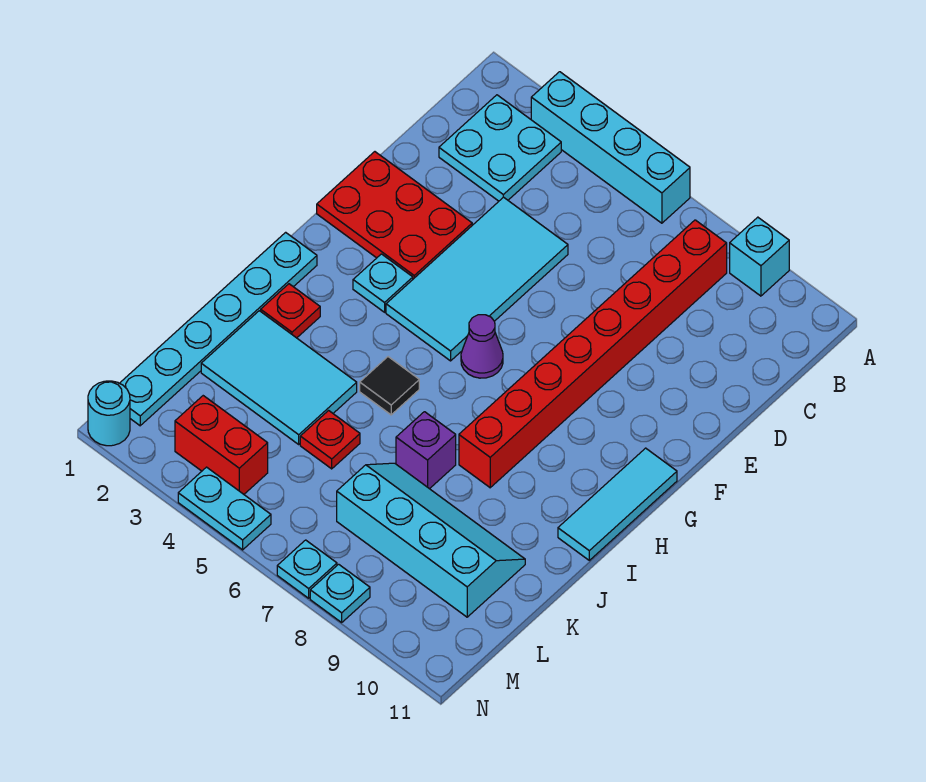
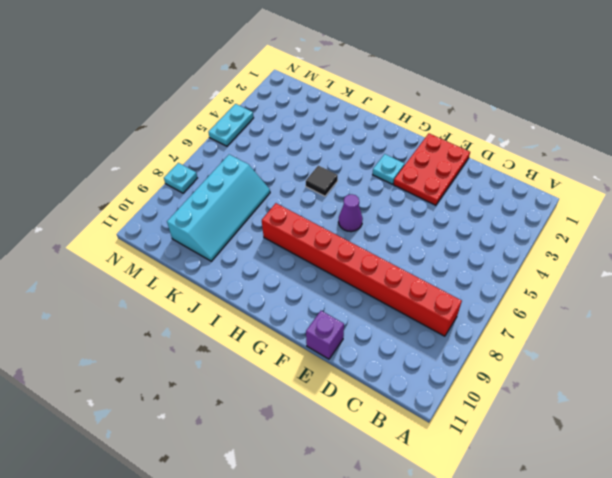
purple brick E11 level 1 -> purple brick J7 level 1
none -> cyan brick A3:A6 level 1
none -> cyan brick A9 level 1
none -> cyan plate B2:C3 level 1

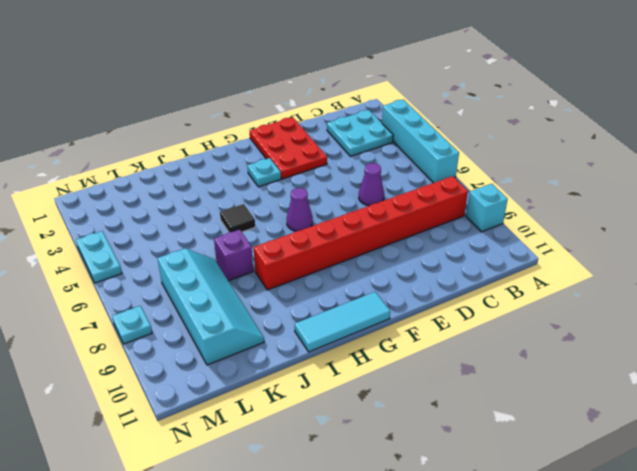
purple cone D6 level 1 -> none
none -> cyan tile D4:G5 level 1
none -> cyan plate H1:M1 level 1
none -> red plate I2 level 1

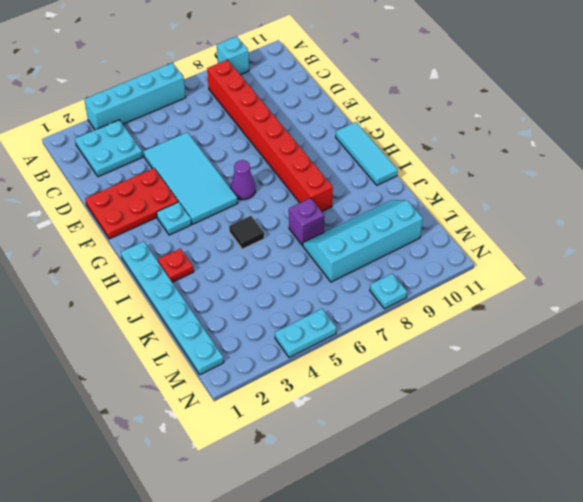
none -> cyan tile J2:K4 level 1
none -> red plate K5 level 1
none -> red brick M3:M4 level 1

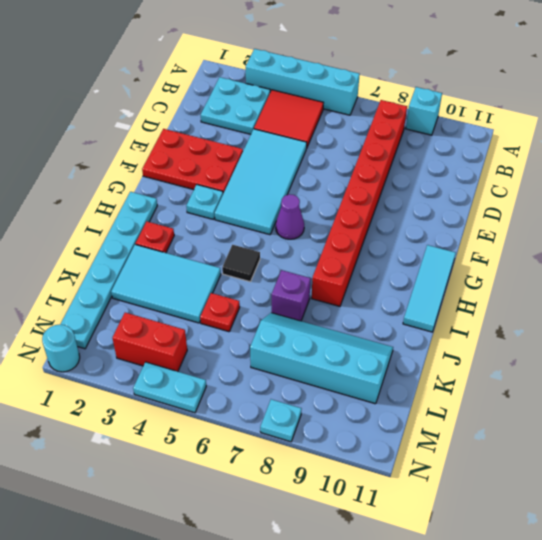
red tile B4:C5 level 1 -> none
none -> cyan plate N7 level 1

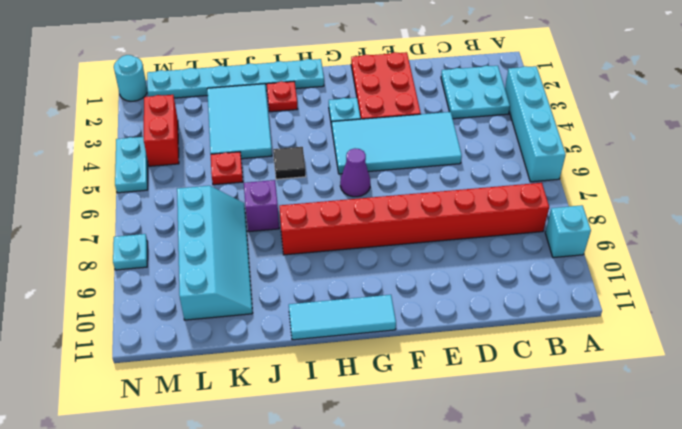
none -> cyan plate N7 level 1

